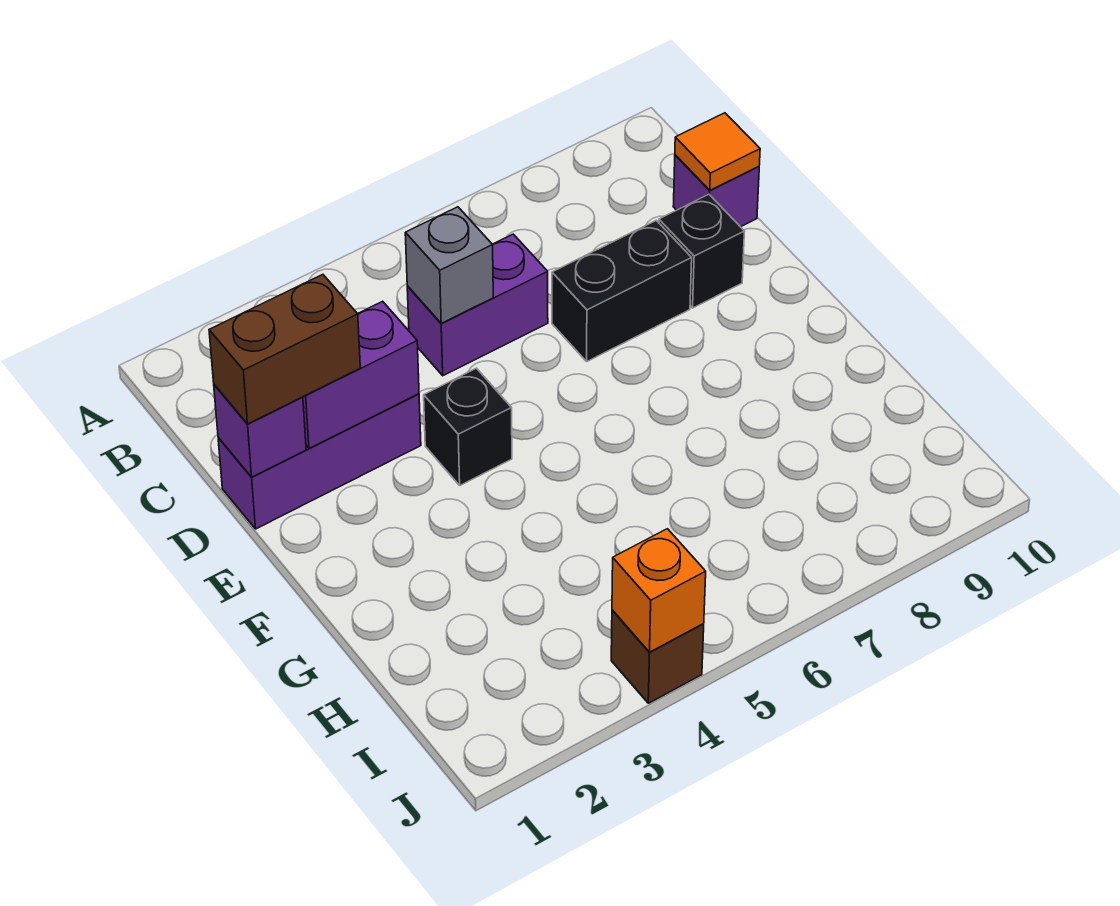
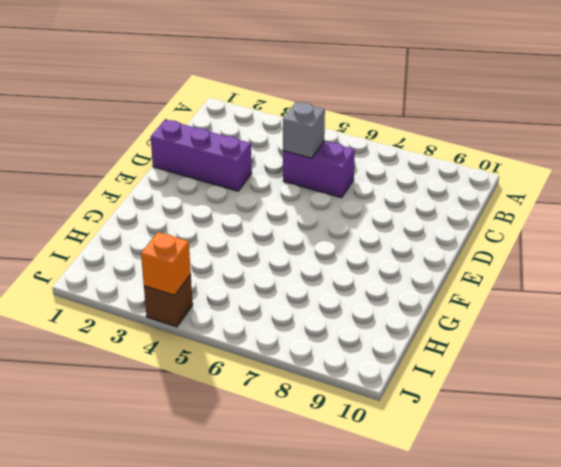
none -> purple brick C10 level 1
none -> black brick D7:D8 level 1
none -> black brick D9 level 1

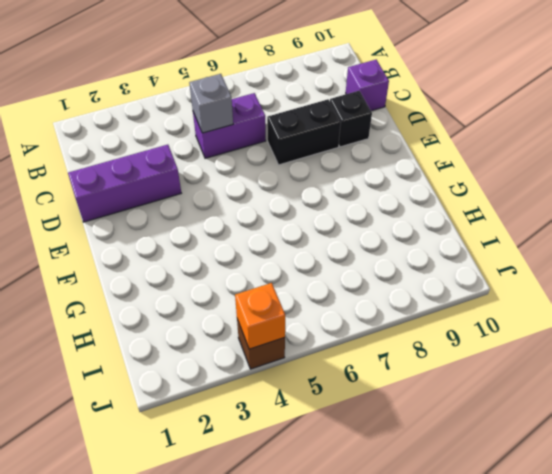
none -> black brick E4 level 1
none -> orange tile C10 level 2
none -> purple brick D1 level 2

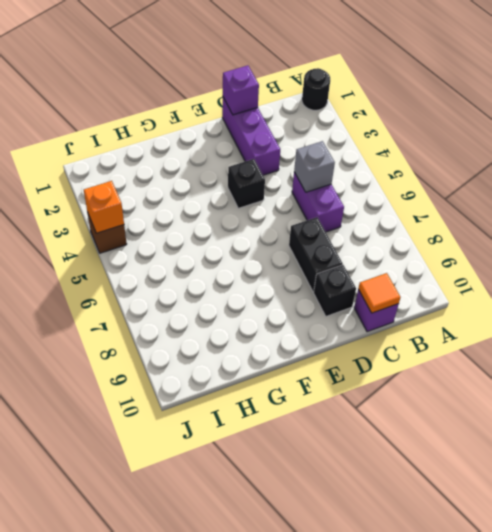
black round brick A1 level 1 -> none
none -> purple brick D2:D3 level 2
none -> brown brick D1:D2 level 3

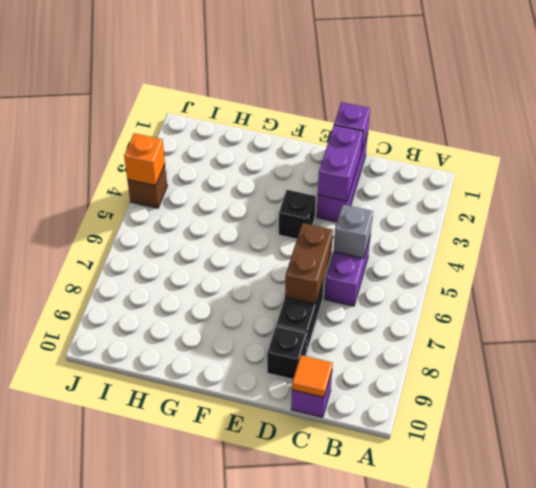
brown brick D6:D7 level 2 -> brown brick D1:D2 level 3

